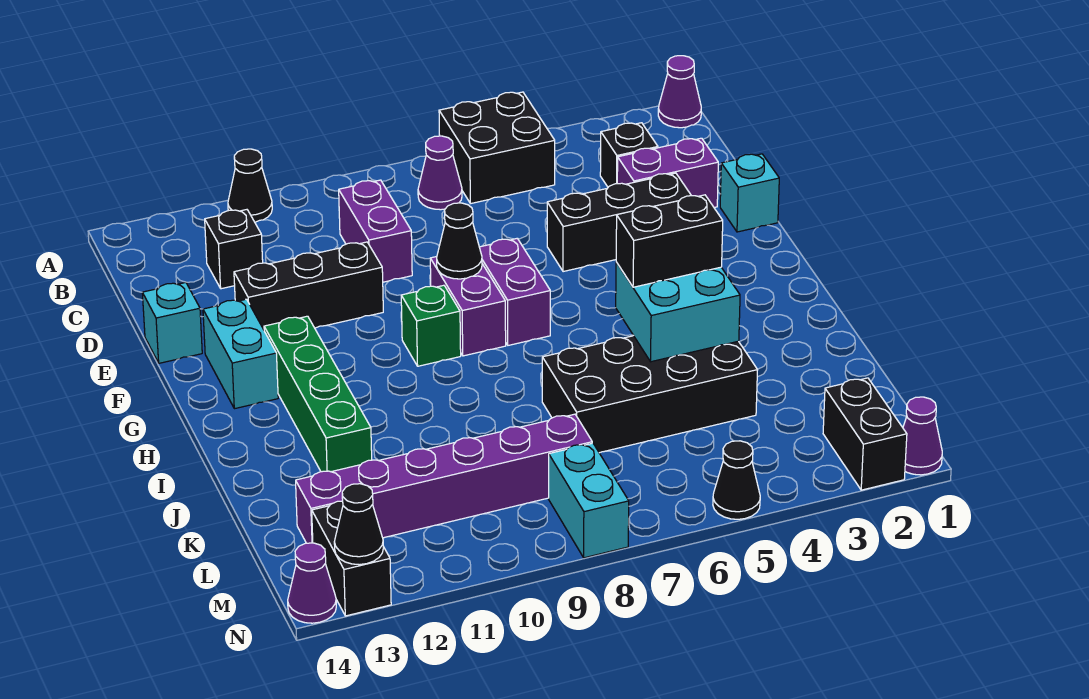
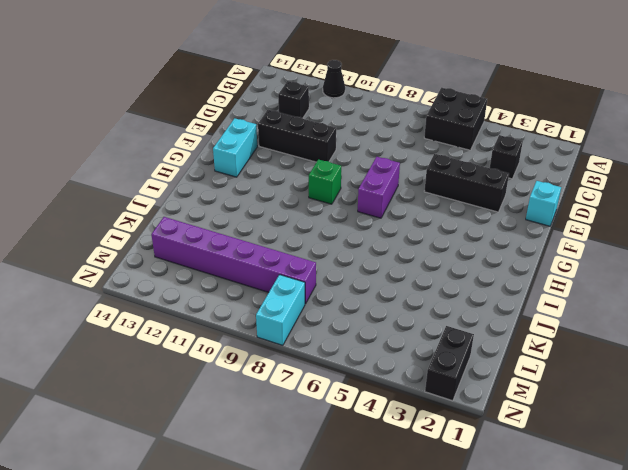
none -> purple cone A1 level 1
none -> purple cone B7 level 1
none -> purple brick C9:D9 level 1

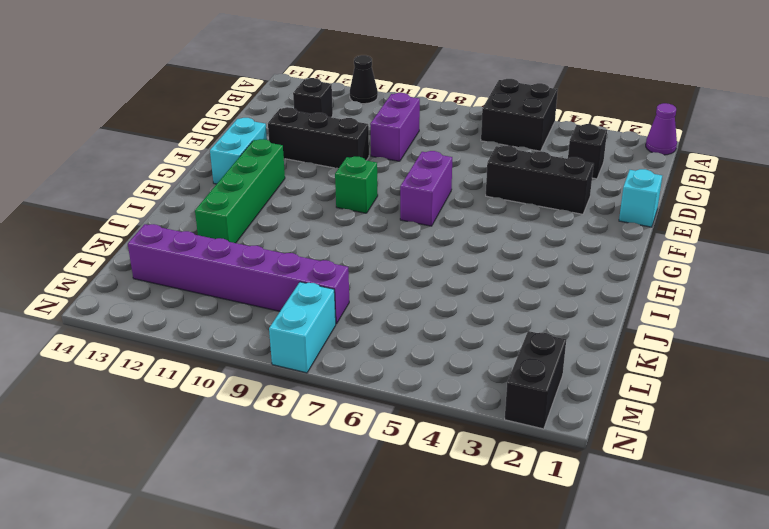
none -> purple cone B7 level 1
none -> purple brick D2:D3 level 1
none -> cyan brick E14 level 1

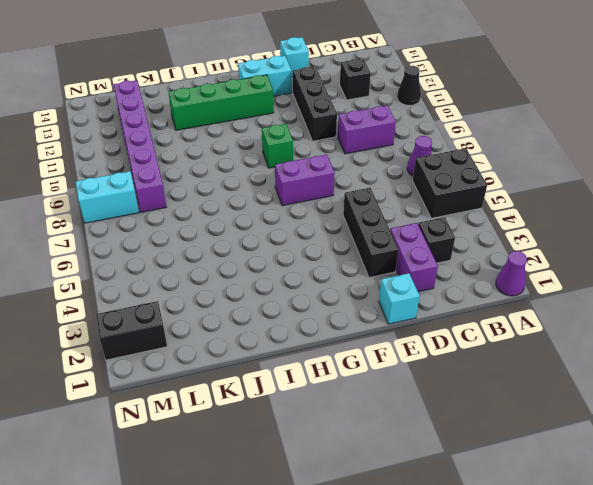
none -> purple brick F8:G8 level 1
none -> black brick J4:K7 level 1
none -> black brick M13:N13 level 1

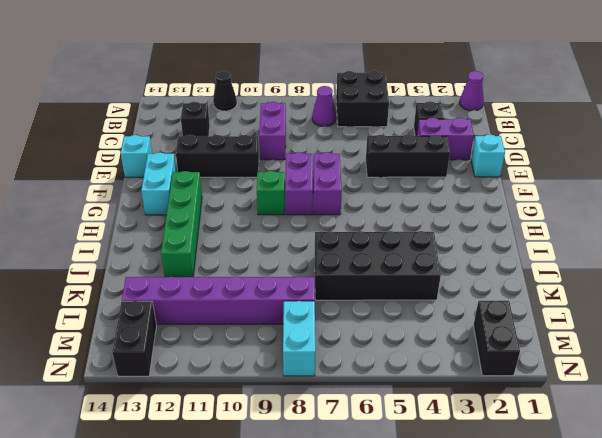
none -> purple cone N1 level 1
none -> black cone N5 level 1
none -> purple cone N14 level 1

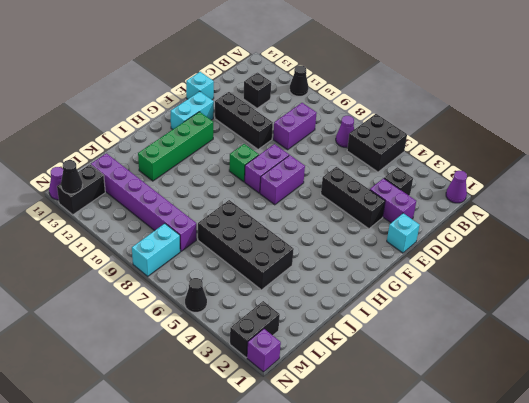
purple brick N1 level 1 -> purple cone N1 level 1
none -> black cone F8 level 2
none -> cyan brick I4:J5 level 2
none -> black brick I4:I5 level 3

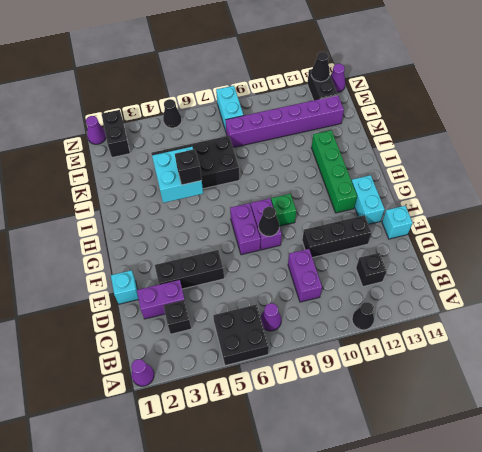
black brick I5 level 3 -> black brick I4:I5 level 3

